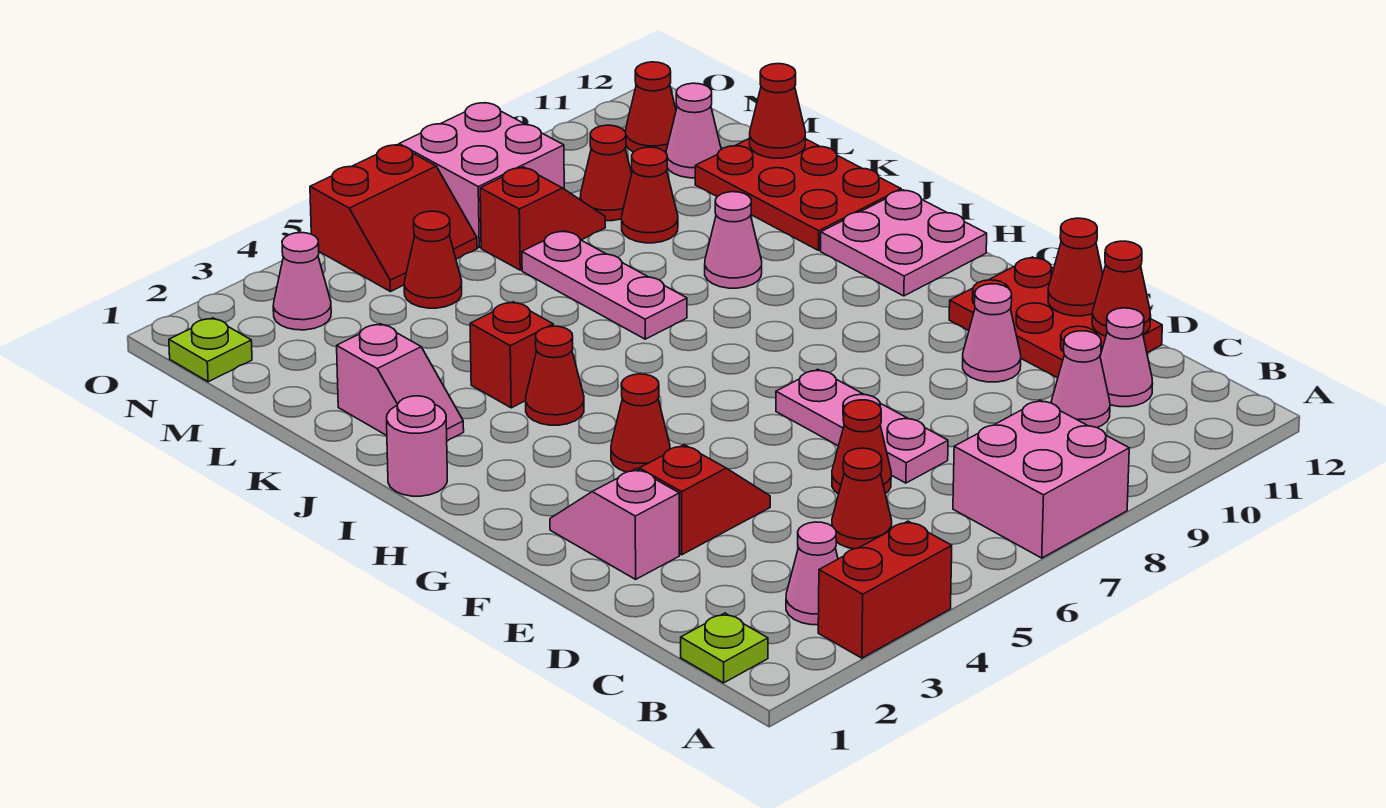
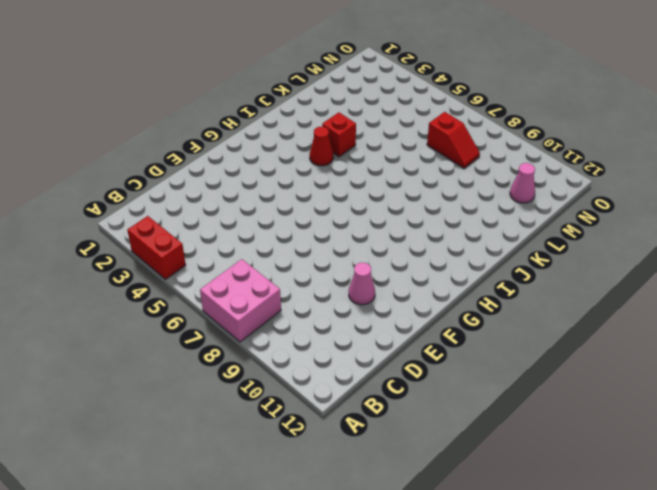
none -> lime plate B1 level 1
none -> pink cone B3 level 1
none -> red cone C5 level 1
none -> pink cone C10 level 1

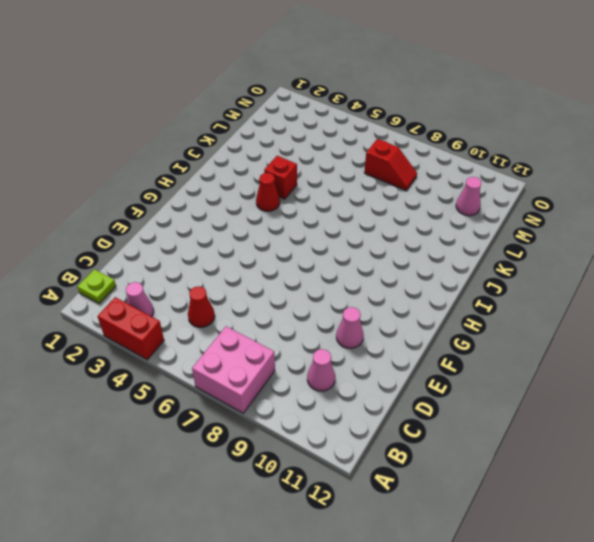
none -> pink cone C11 level 1
none -> red cone D6 level 1
none -> pink plate D7:F7 level 1
none -> red plate D11:F12 level 1

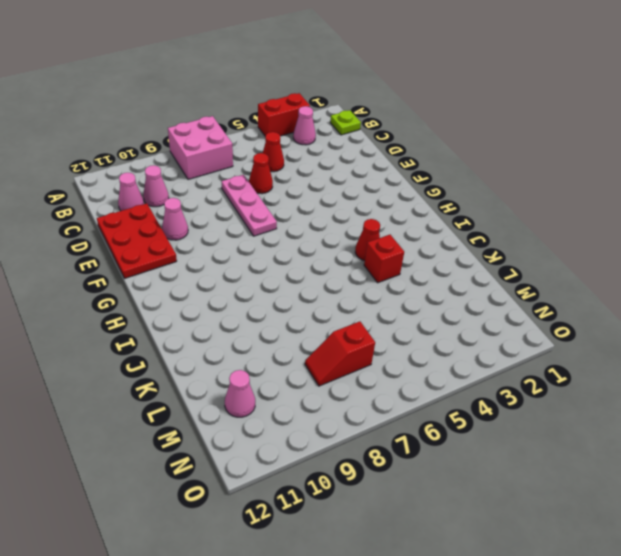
none -> pink slope E2:F2 level 1 top E
none -> red slope E3:E4 level 1 top 3
none -> red cone G4 level 1
none -> pink plate H11:I12 level 1

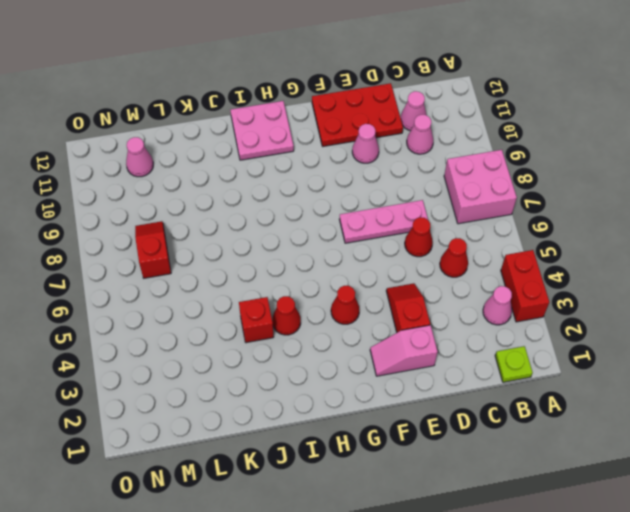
none -> pink round brick I1 level 1
none -> pink slope J2:K2 level 1 top K
none -> pink plate J7:L7 level 1
none -> pink cone J9 level 1

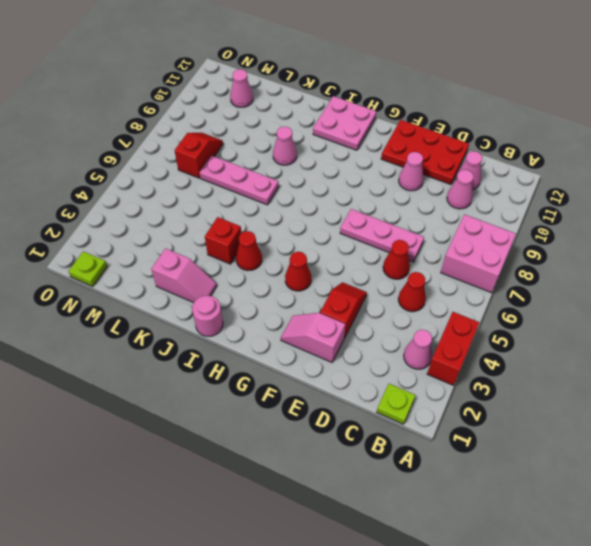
none -> red plate J11:L12 level 1
none -> red cone L9 level 1
none -> red cone M5 level 1
none -> red cone M9 level 1

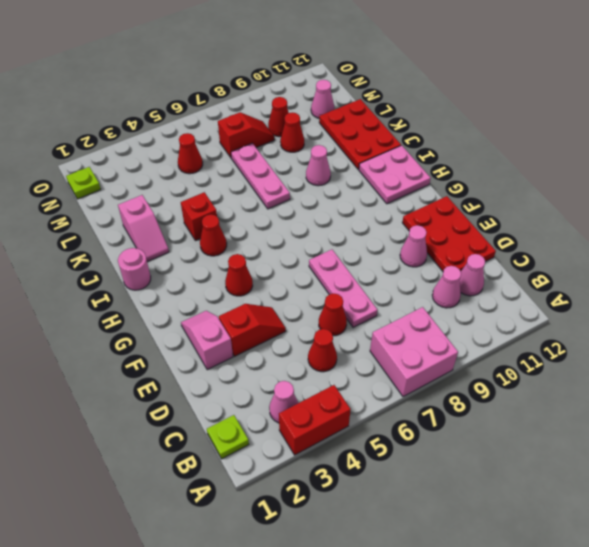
none -> pink cone N3 level 1
none -> red slope N5:O6 level 1 top O
none -> pink brick N7:O8 level 1
none -> red cone N11 level 1

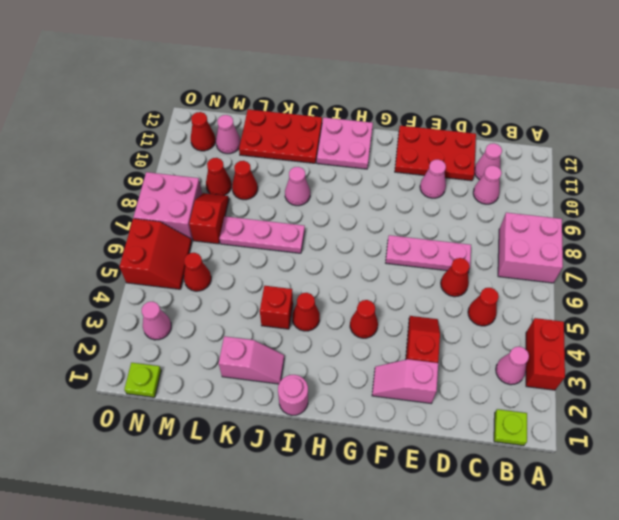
none -> red cone D12 level 2
none -> red cone E12 level 2
none -> red cone L12 level 2

